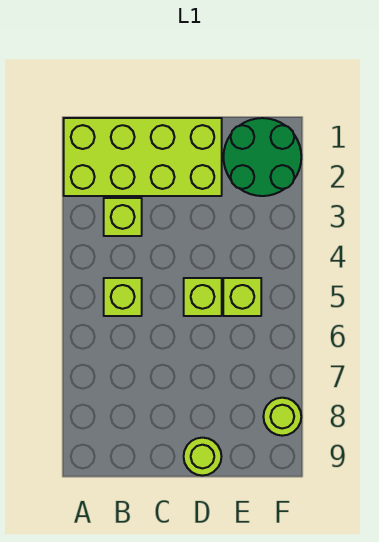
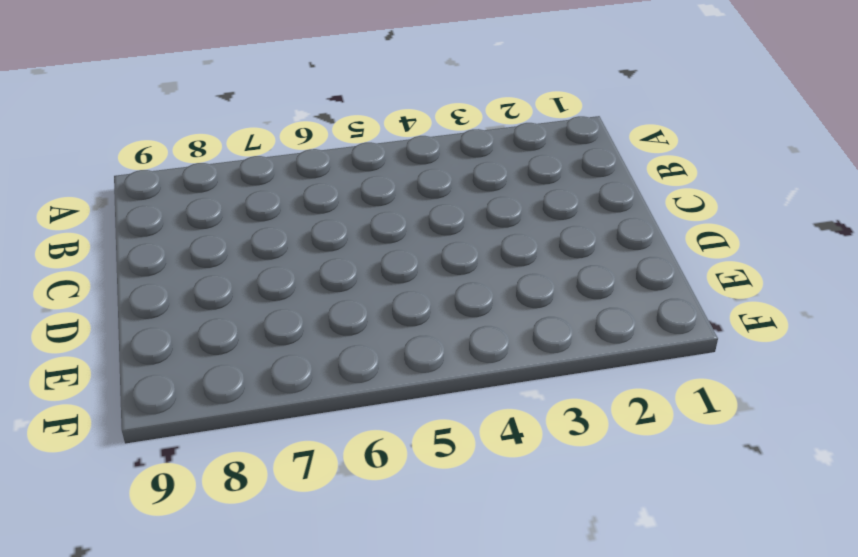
none -> lime brick A1:D2 level 1
none -> lime brick B3 level 1

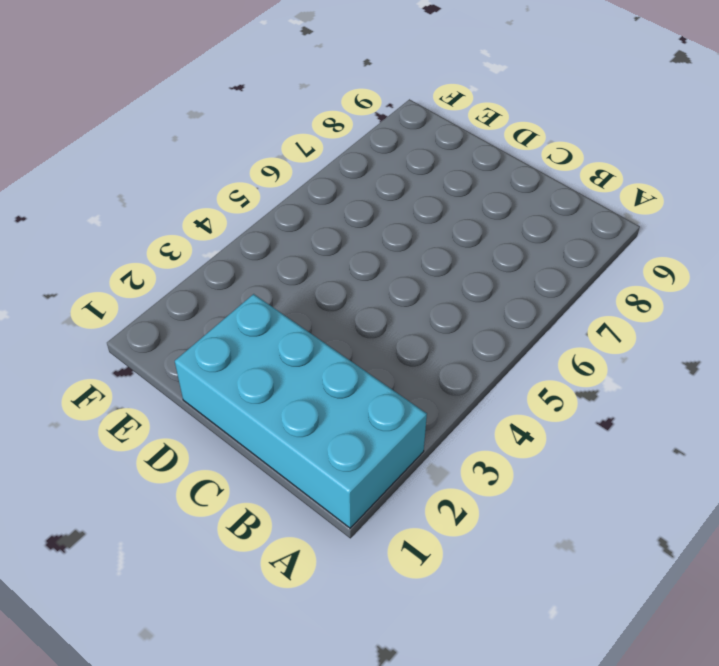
cyan brick A1:D2 level 1 -> lime brick A1:D2 level 1
none -> lime brick B3 level 1
none -> lime brick B5 level 1

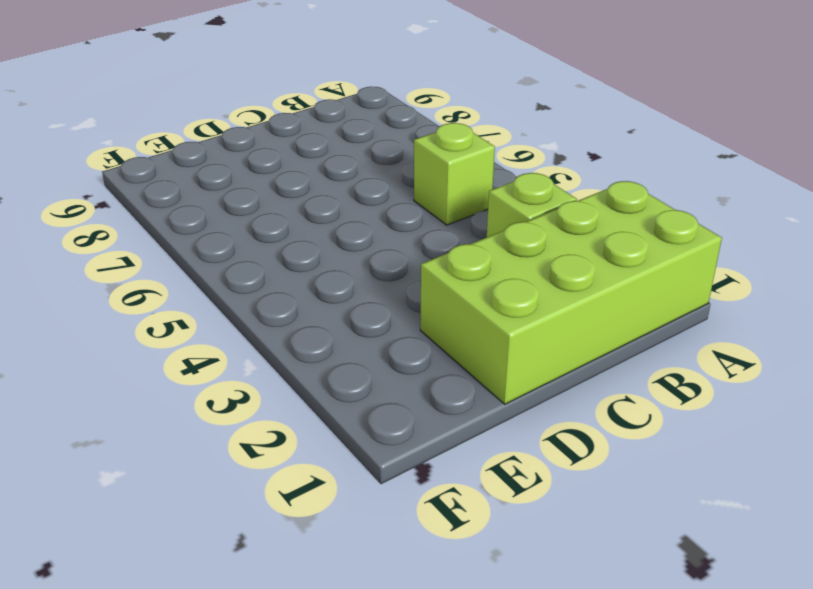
none -> lime brick D5 level 1
none -> lime round brick D9 level 1

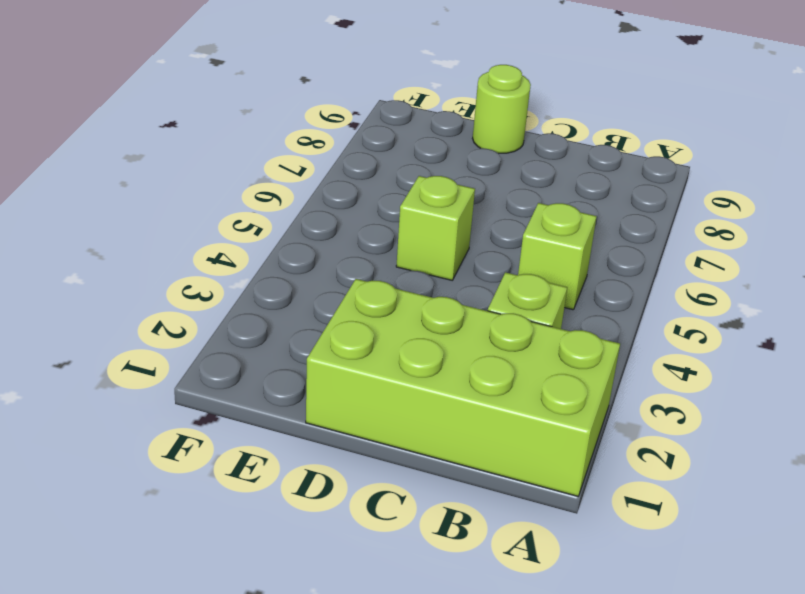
none -> green round brick E1:F2 level 1
none -> lime brick E5 level 1

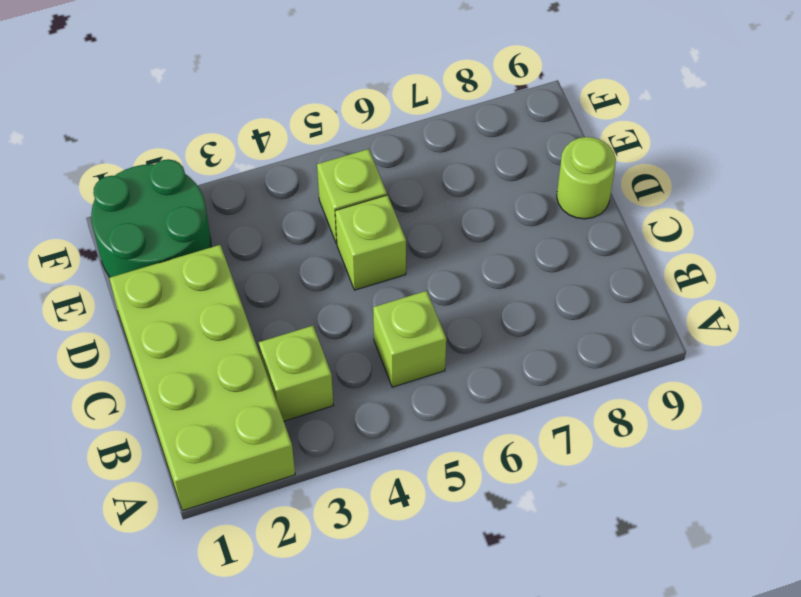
none -> lime round brick F8 level 1

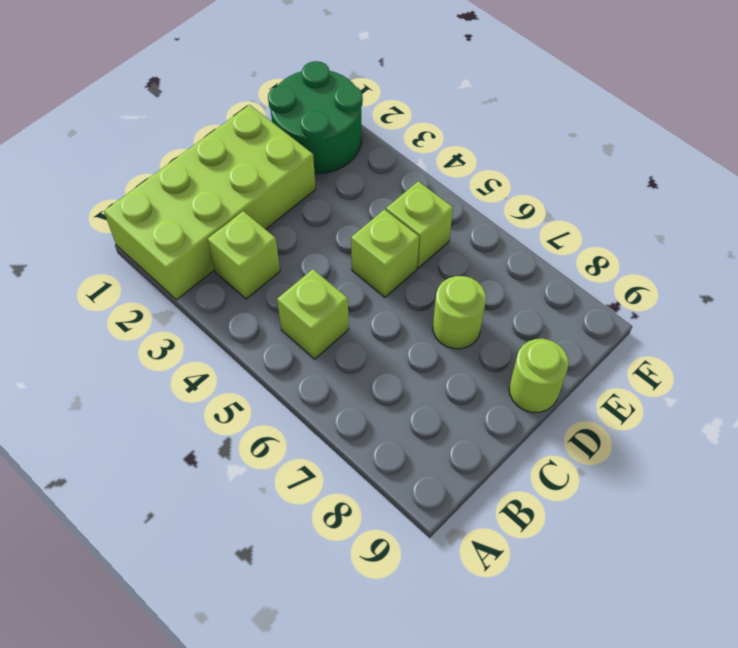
lime round brick D7 level 1 -> lime round brick F8 level 1

